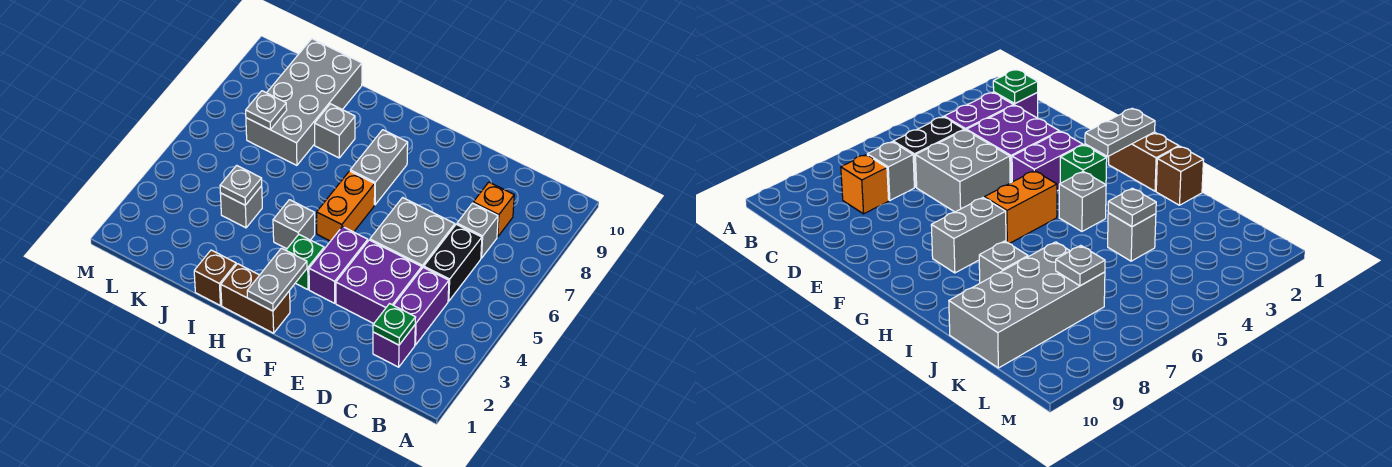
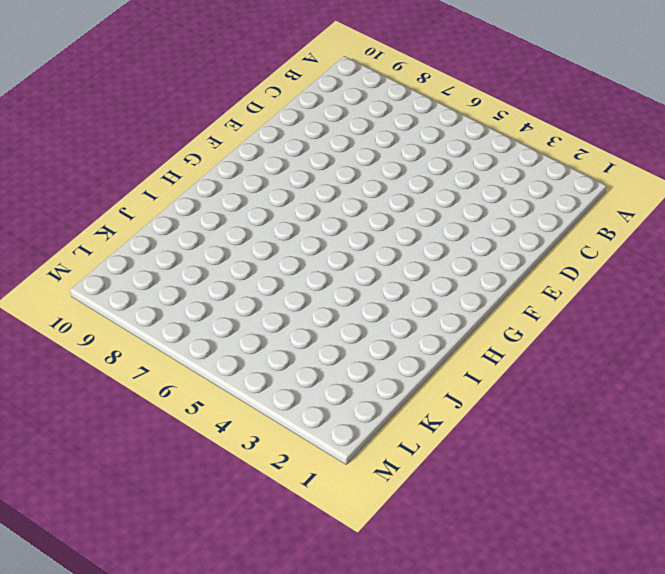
none -> purple brick C2 level 1
none -> purple brick C3:C4 level 1
none -> black brick C5:C6 level 1

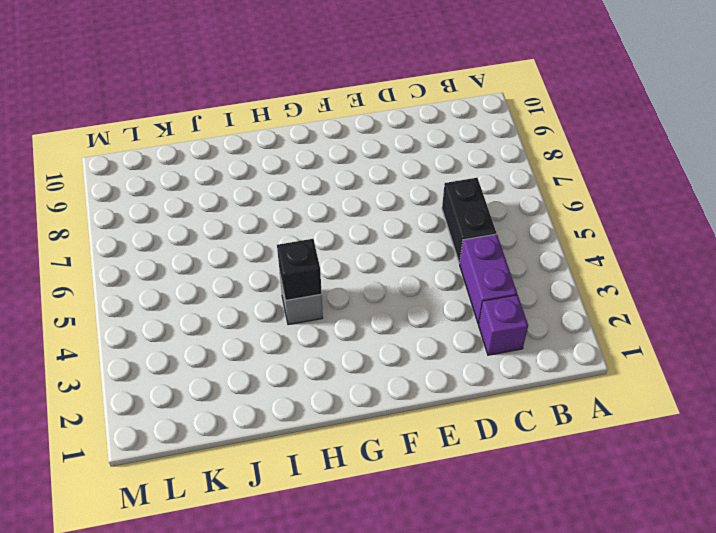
black brick H4 level 2 -> none
none -> grey brick C7 level 1
none -> orange brick C8 level 1
none -> purple brick D3:E4 level 1

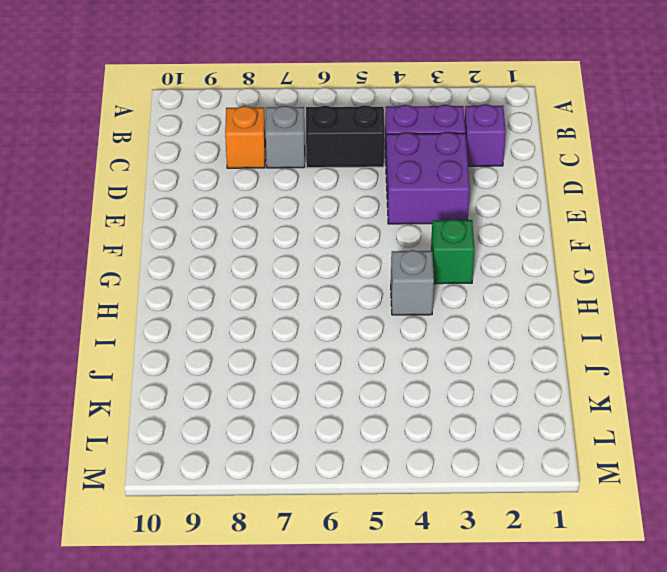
none -> grey brick D5:E6 level 1
none -> purple brick F3:F4 level 1
none -> brown brick G1:H1 level 1

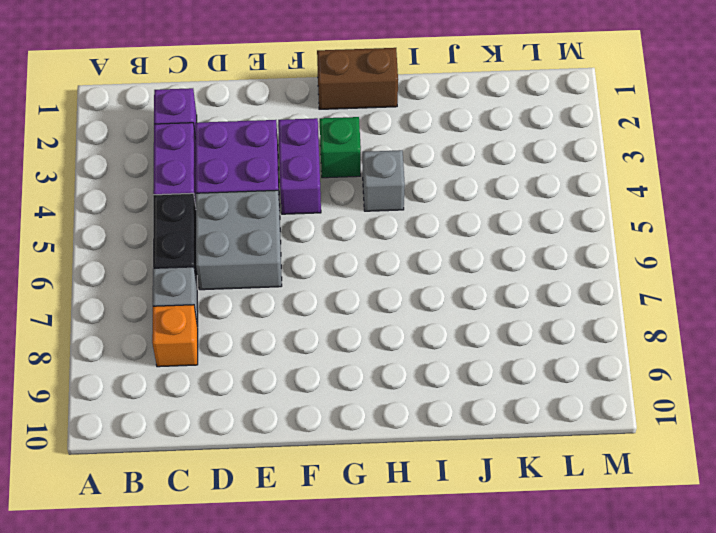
none -> orange brick G5:G6 level 1
none -> grey brick G7:G8 level 1
none -> brown brick I1 level 1

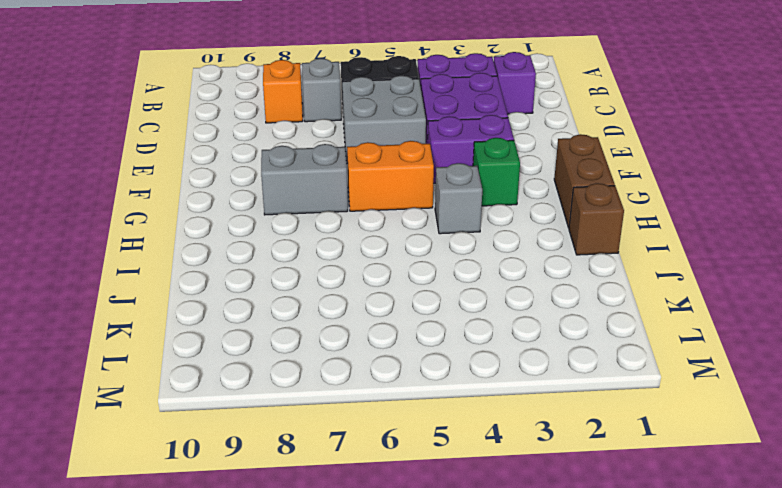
none -> grey brick I8 level 1
none -> grey brick J4 level 1
none -> grey brick J7:K10 level 1

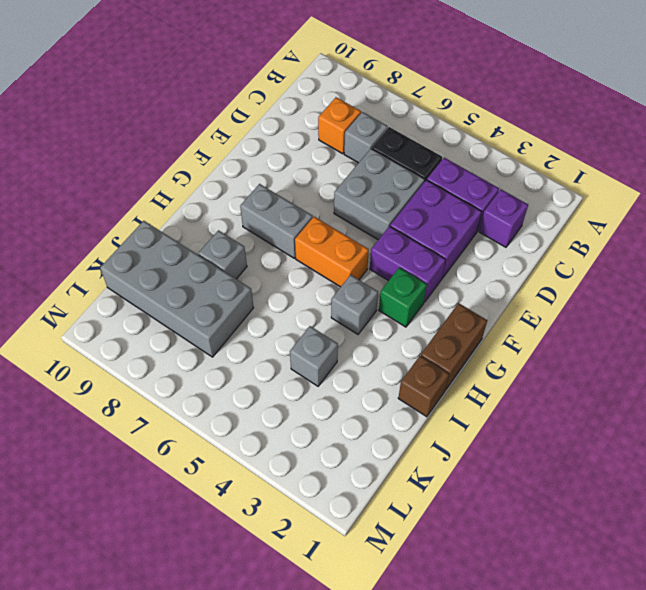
none -> green plate C2 level 2
none -> grey plate G1:G2 level 2
none -> grey plate J4 level 2

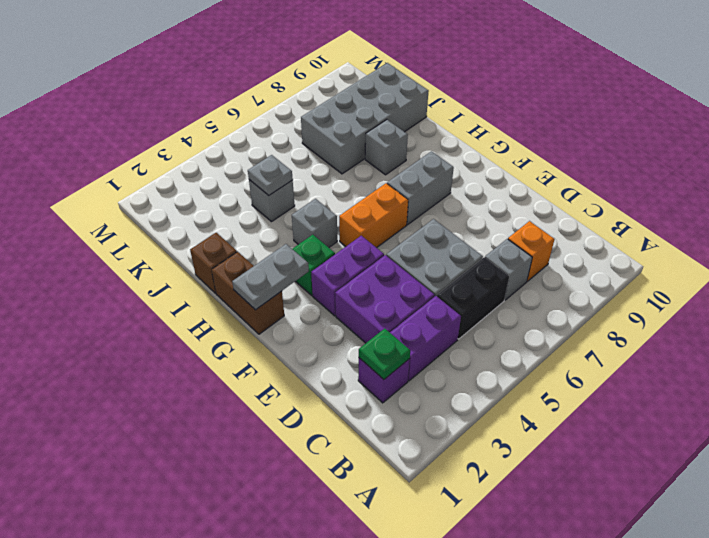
none -> grey plate K7 level 2

